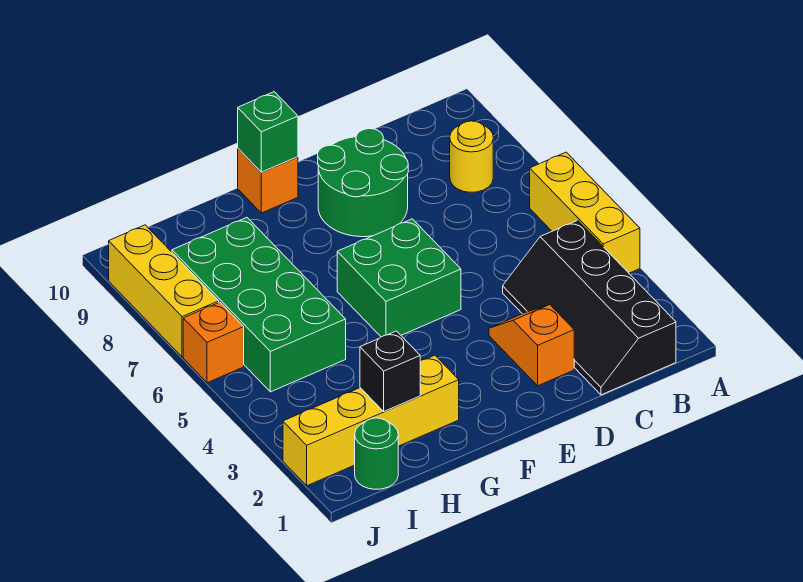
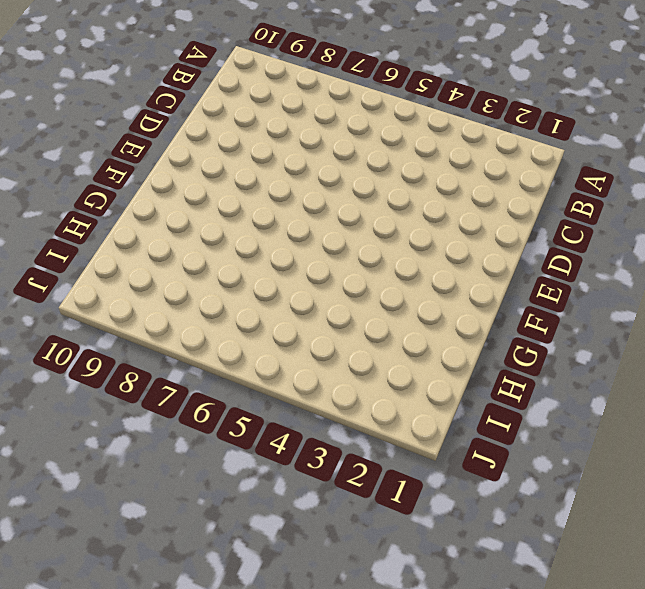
none -> yellow brick A4:A6 level 1
none -> black slope B1:C4 level 1 top B
none -> yellow round brick B8 level 1

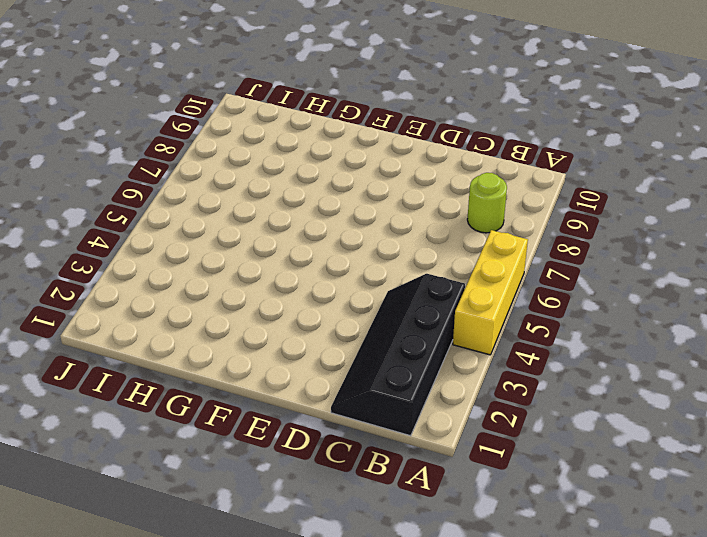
lime round brick B8 level 1 -> yellow round brick B8 level 1
none -> orange slope D2:D3 level 1 top 2
none -> green round brick D8:E9 level 1
none -> green brick E5:F6 level 1

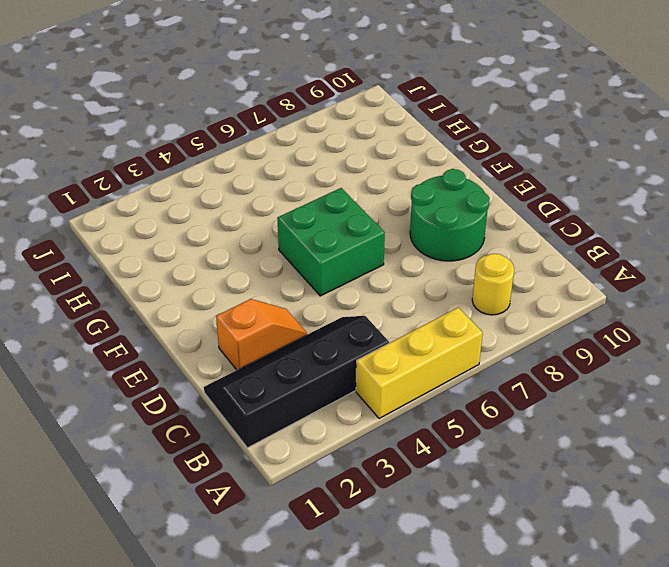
none -> orange brick F10 level 1
none -> yellow brick G2:J2 level 1
none -> green brick H5:I8 level 1

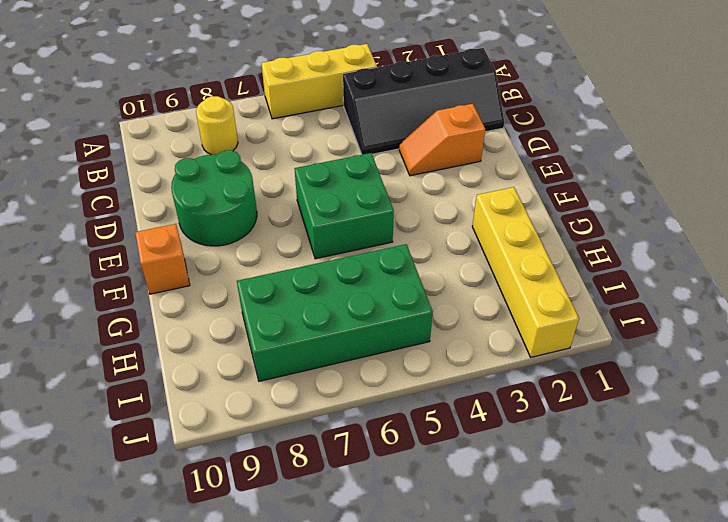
none -> green round brick I1 level 1
none -> orange brick J6 level 1
none -> yellow brick J7:J9 level 1

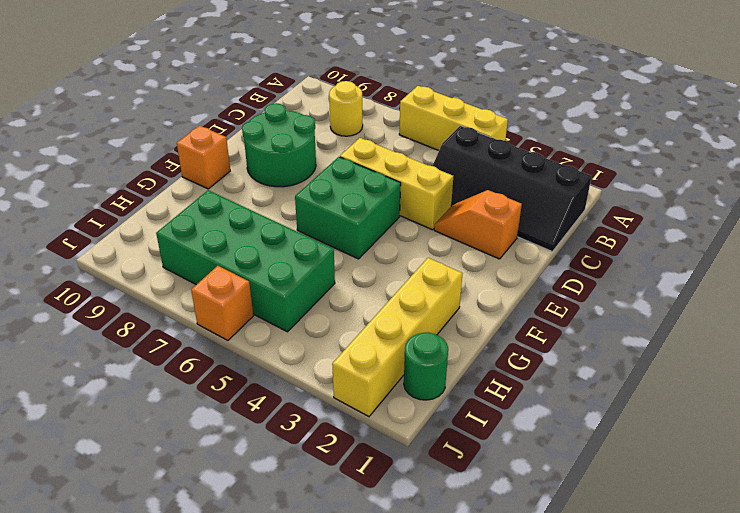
yellow brick D4:D6 level 1 -> yellow brick J7:J9 level 1
none -> green brick F10 level 2
none -> black brick H2 level 2

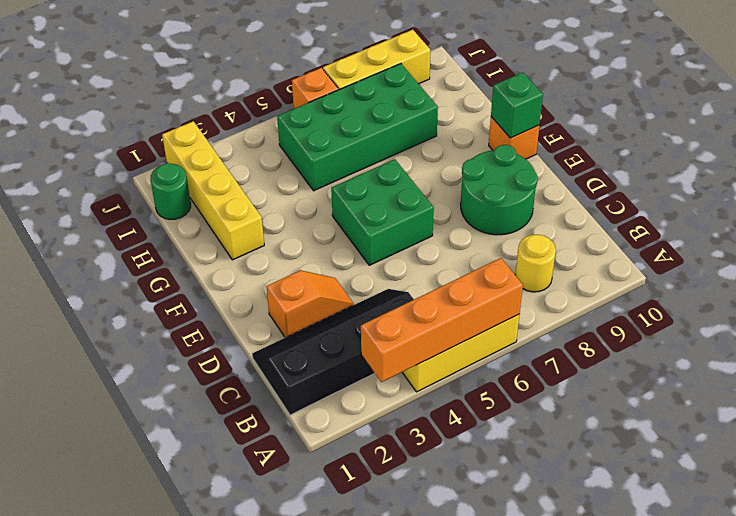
orange brick A3:A6 level 2 -> none
none -> black brick H2 level 2

